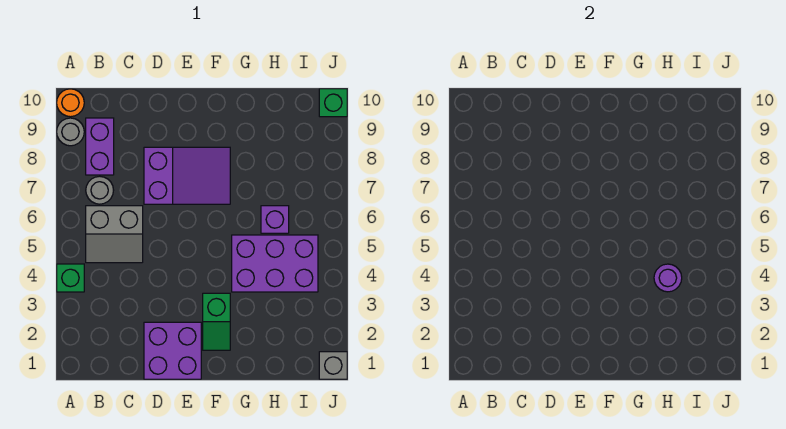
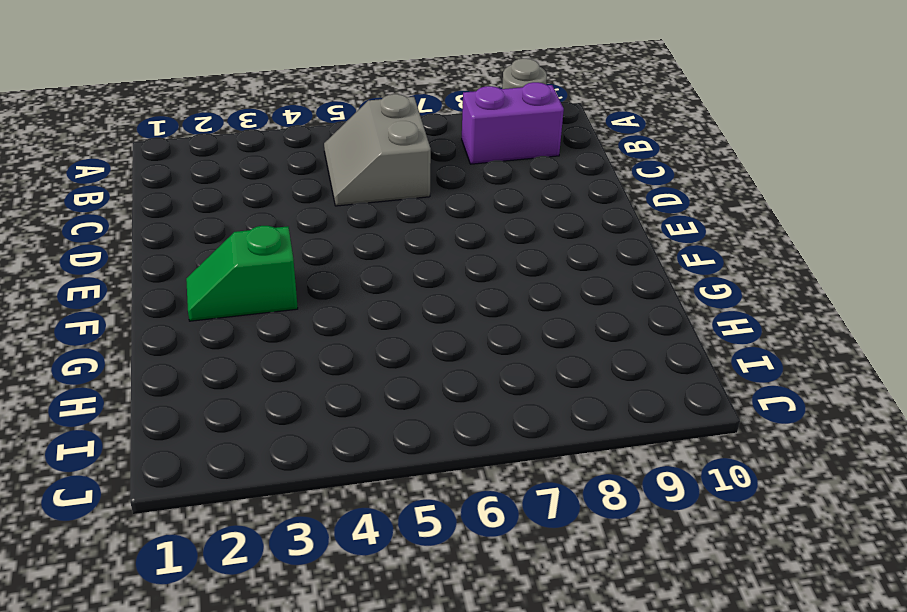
none -> green brick A4 level 1
none -> orange round brick A10 level 1
none -> grey round brick B7 level 1

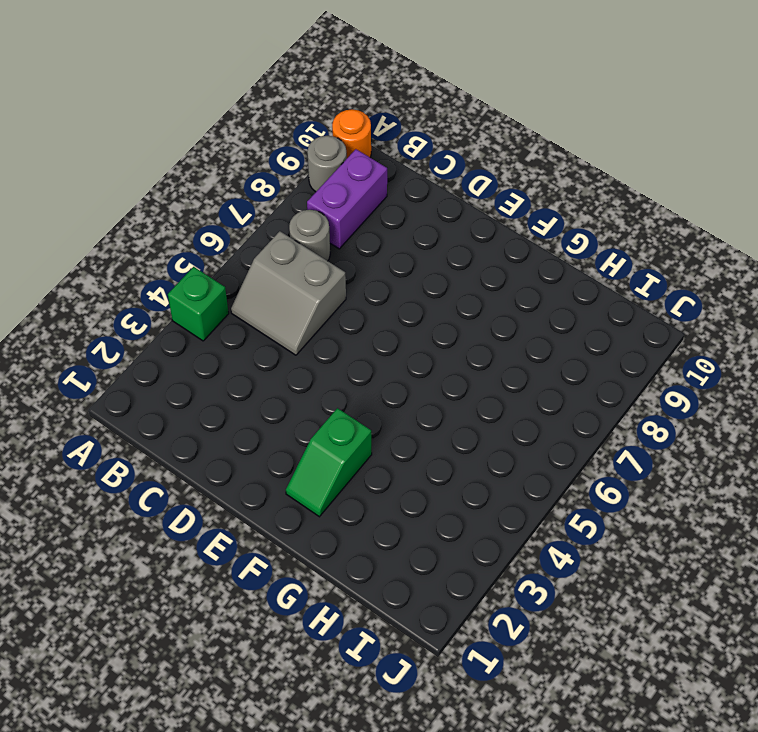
none -> purple brick D1:E2 level 1
none -> purple slope D7:F8 level 1 top D
none -> purple brick G4:I5 level 1

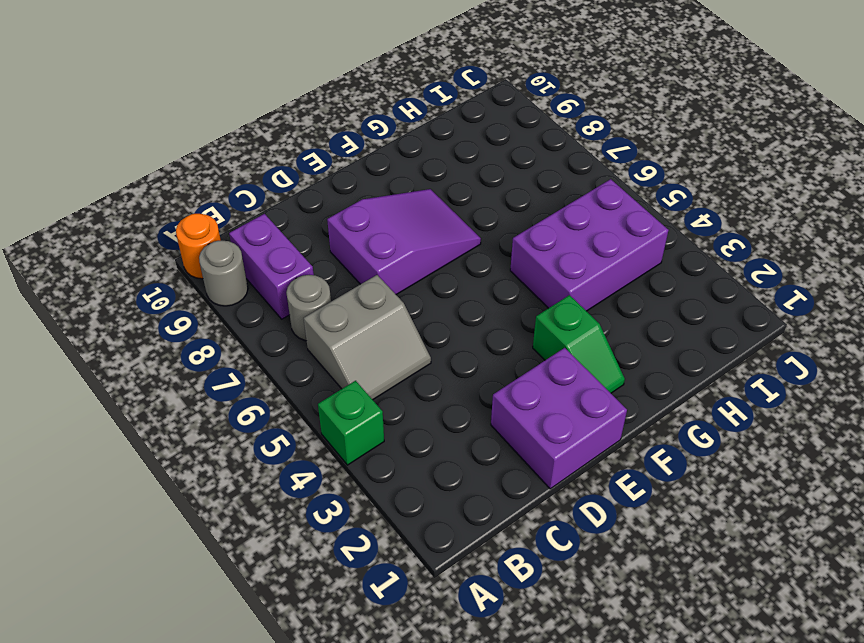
none -> purple brick H6 level 1
none -> grey brick J1 level 1
none -> green brick J10 level 1

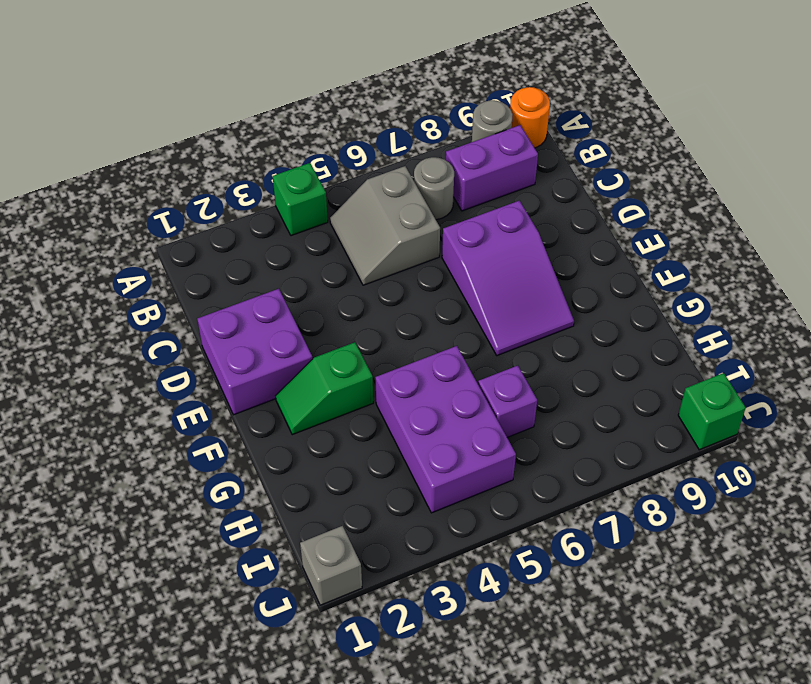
none -> purple round brick H4 level 2

